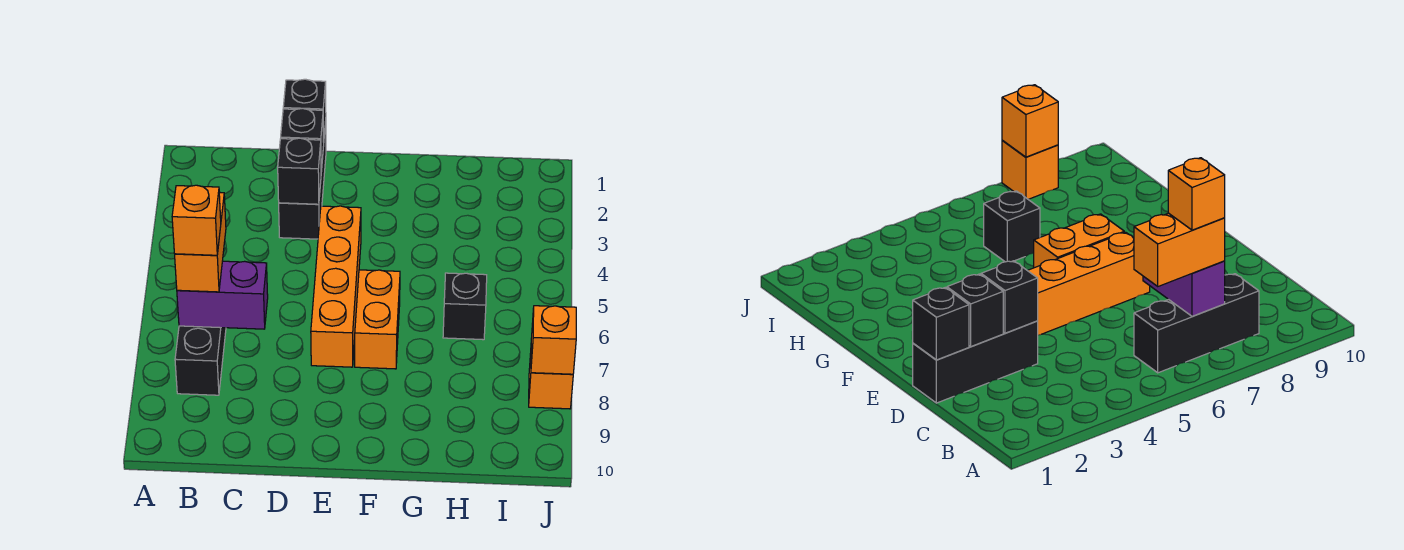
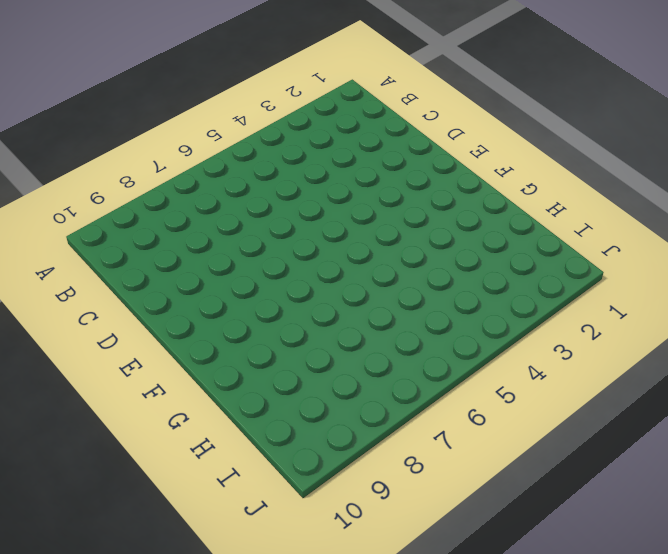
none -> black brick B6:B8 level 1
none -> black brick D1:D3 level 1
none -> orange brick E4:E7 level 1

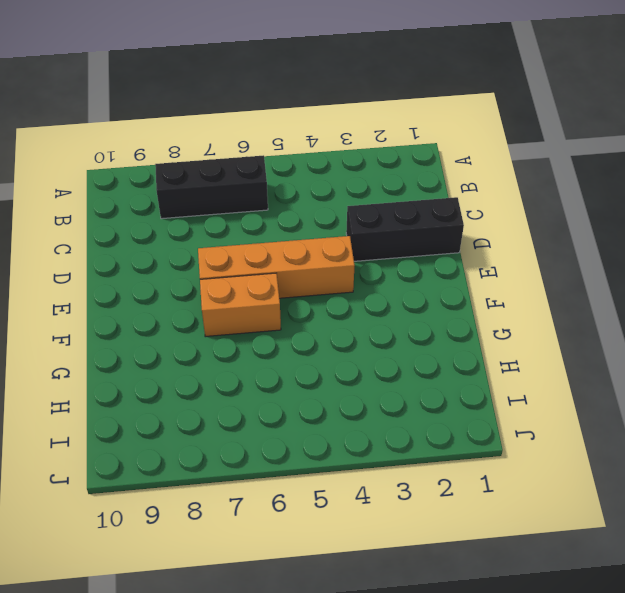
none -> black brick H6 level 1
none -> orange brick J8 level 1
none -> purple brick B7:C7 level 2

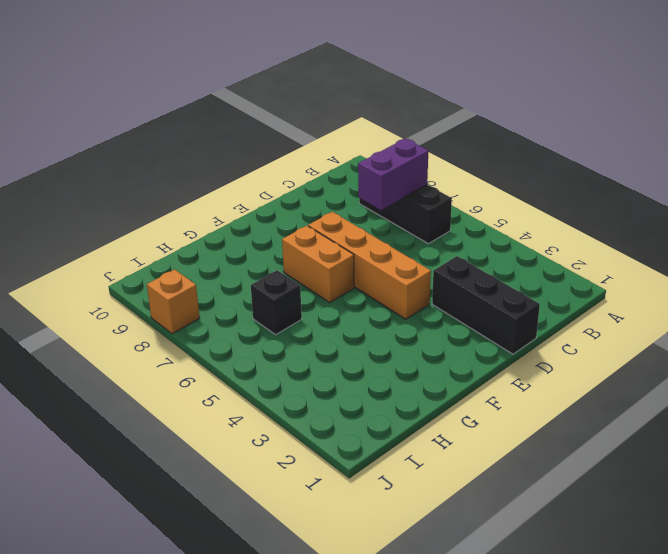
none -> black brick D1 level 2
none -> black brick D2 level 2
none -> black brick D3 level 2

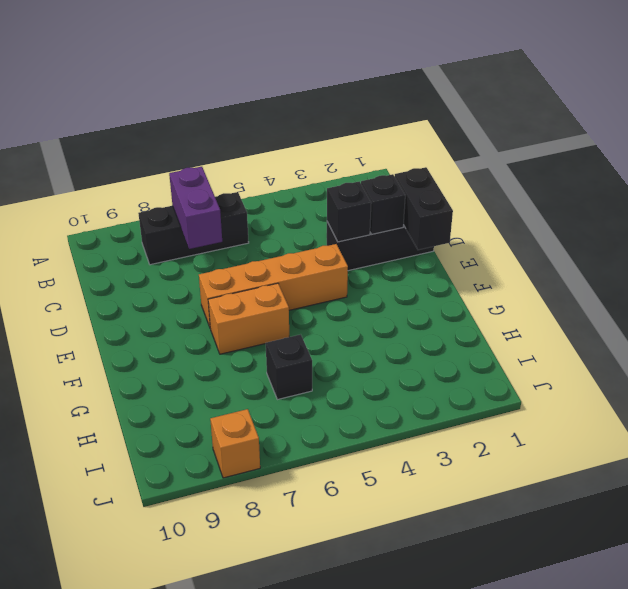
black brick D1:E1 level 2 -> black brick D1 level 2
none -> orange brick J8 level 2
none -> orange brick B6:B7 level 3
none -> orange brick B7 level 4

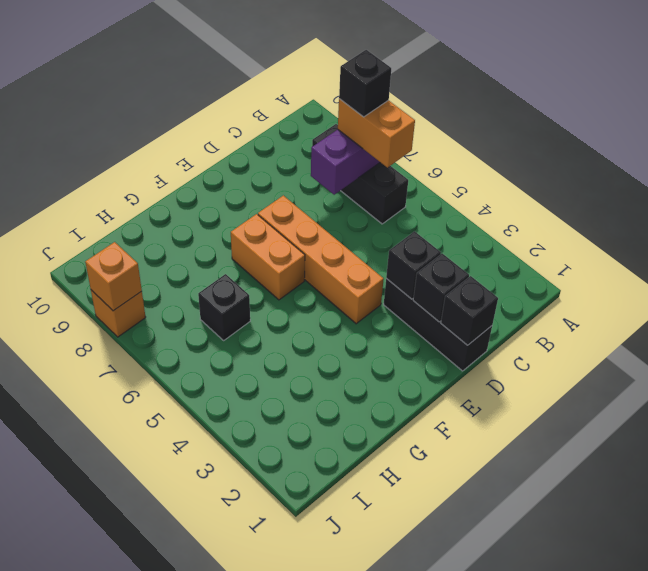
black brick B7 level 4 -> orange brick B7 level 4

